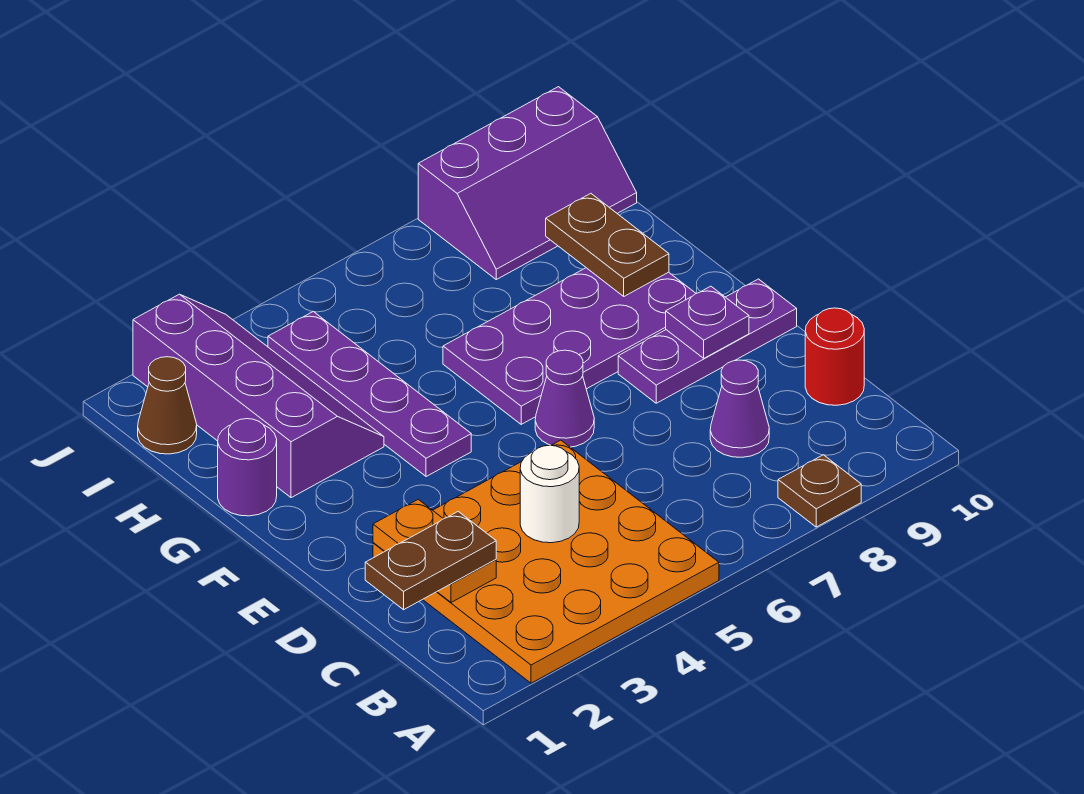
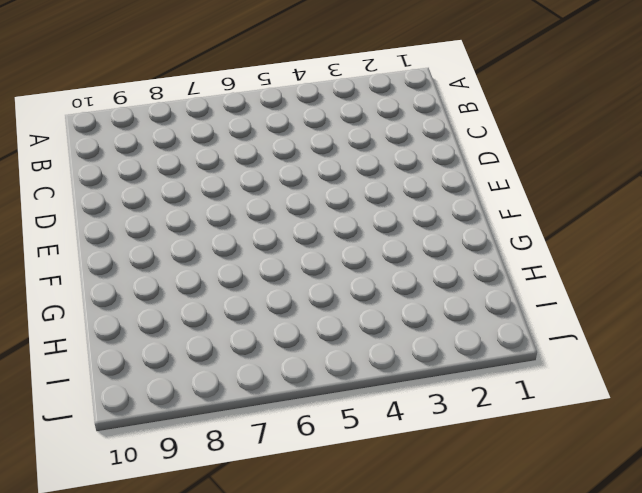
none -> orange plate A2:D5 level 1
none -> brown plate A8 level 1
none -> purple cone C8 level 1

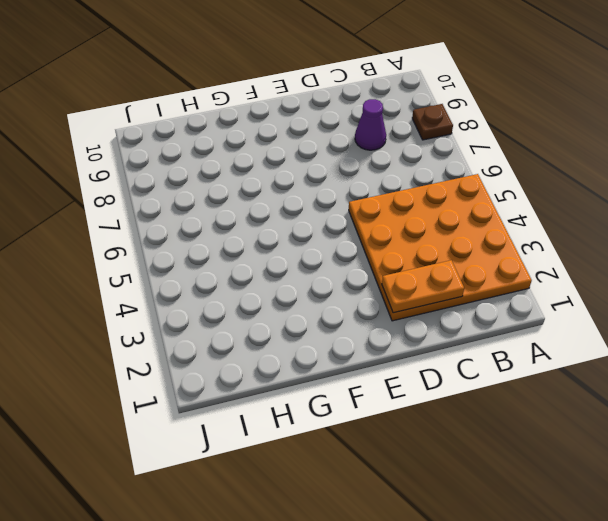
none -> red round brick C10 level 1
none -> purple cone E6 level 1
none -> purple plate E8:E10 level 1

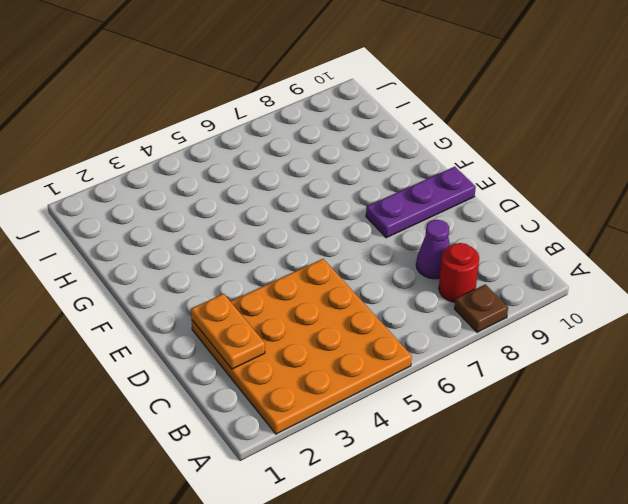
red round brick B8 level 1 -> red round brick C10 level 1
none -> purple cone E6 level 1
none -> purple plate F4:I4 level 1
none -> purple plate F6:G9 level 1

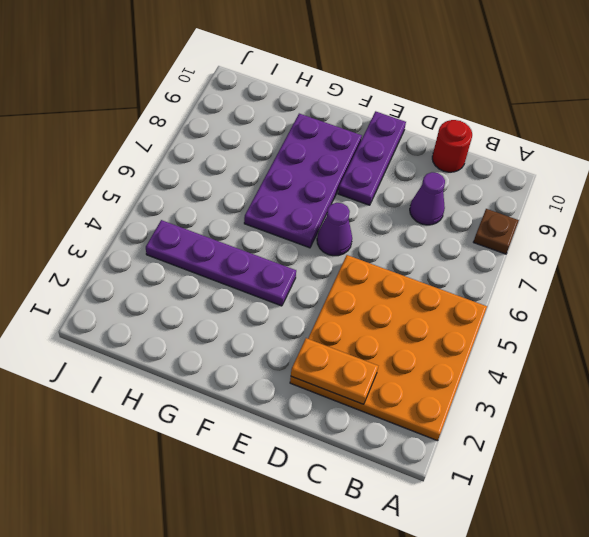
none -> purple round brick G1 level 1
none -> purple slope G2:J3 level 1 top 2
none -> brown cone I1 level 1

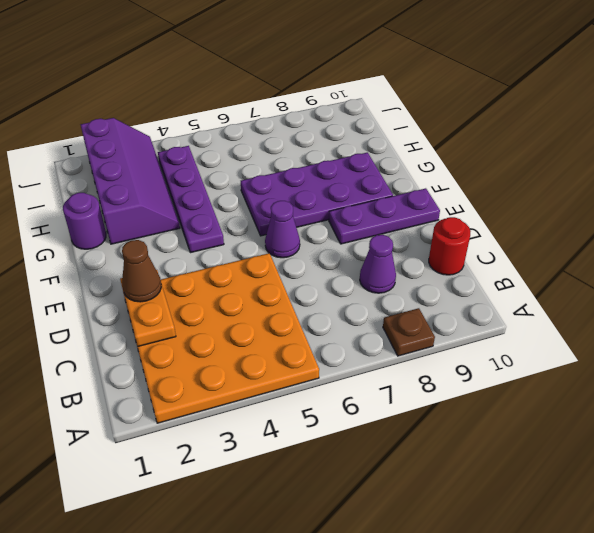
brown cone D2 level 3 -> brown cone I1 level 1
none -> purple slope I8:J10 level 1 top J
none -> white round brick C4 level 2
none -> purple plate E9 level 2

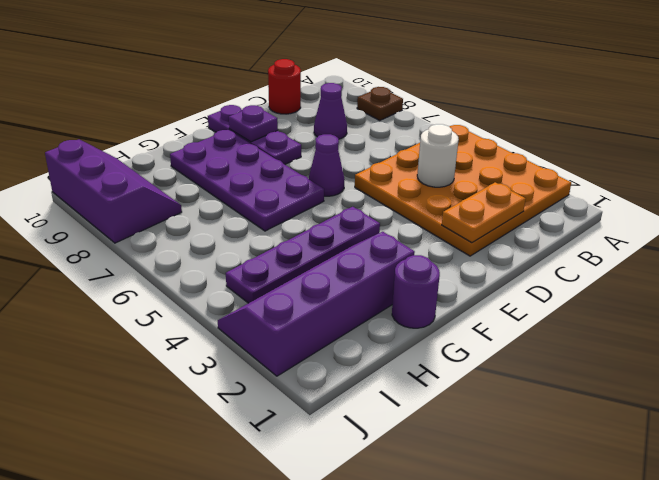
none -> brown cone I1 level 1
none -> brown plate G9:H9 level 2
none -> brown plate C1:C2 level 3

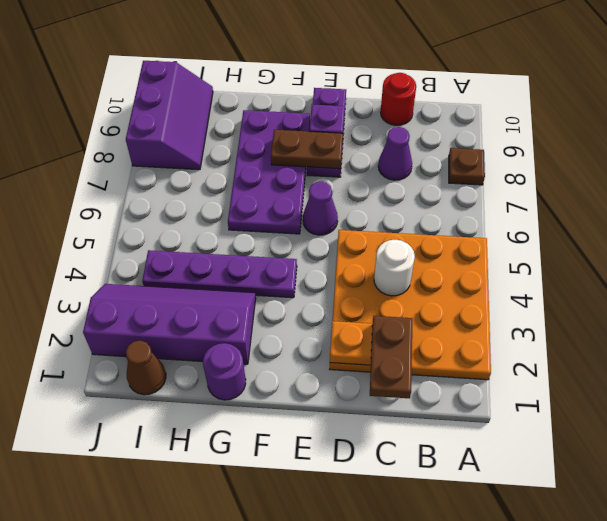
brown plate E8:F8 level 2 -> brown plate G9:H9 level 2

